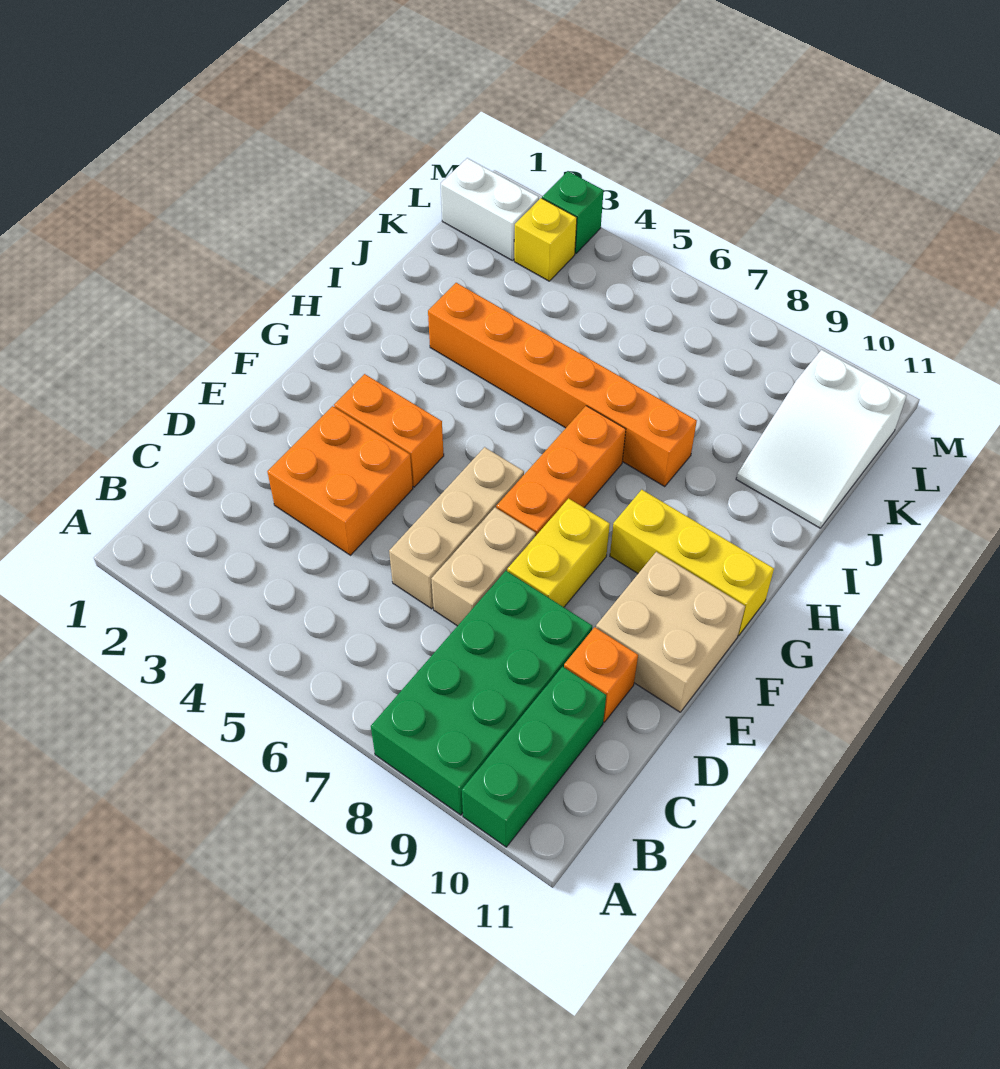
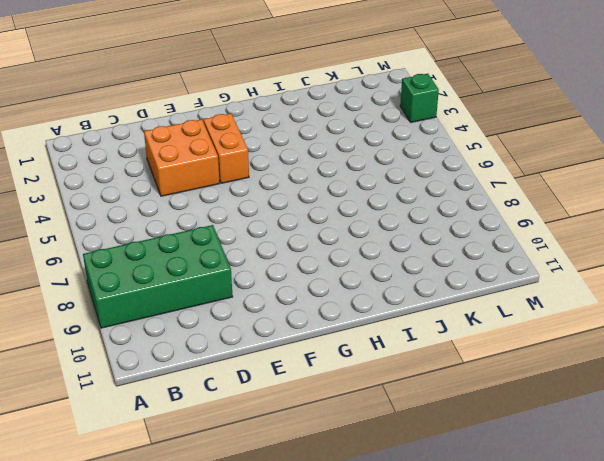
none -> green brick A10:C10 level 1
none -> tan brick D6:F6 level 1
none -> tan brick D7:E7 level 1

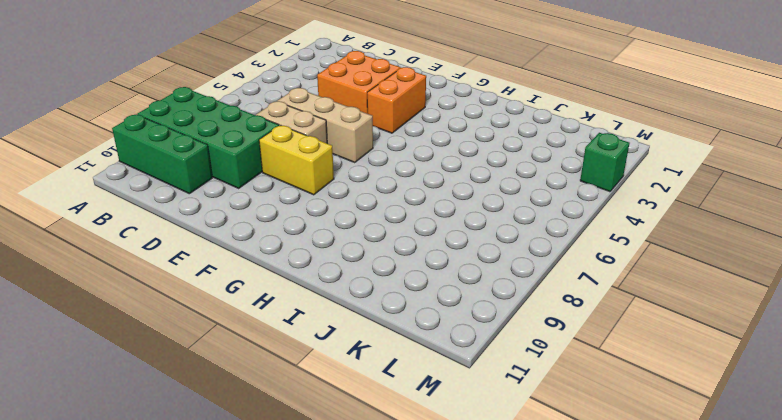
none -> orange brick D10 level 1
none -> tan brick E10:F11 level 1
none -> orange brick F7:H7 level 1

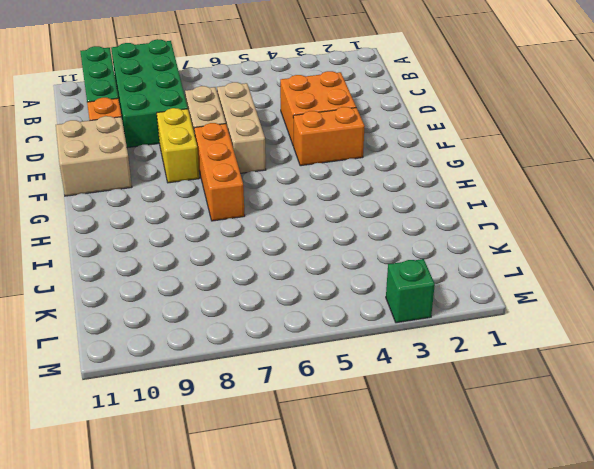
none -> yellow brick G9:G11 level 1
none -> orange brick I3:I8 level 1
none -> white slope J10:L11 level 1 top L

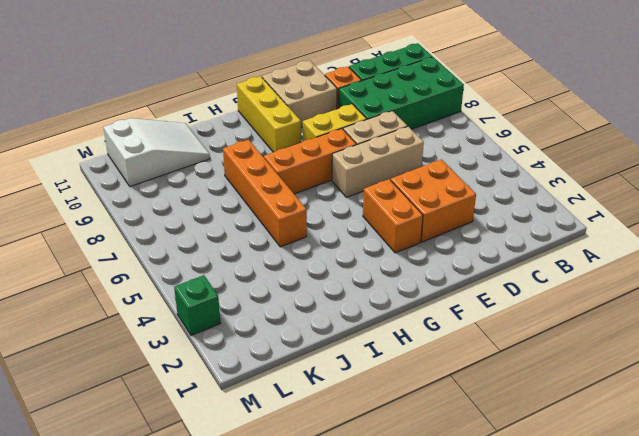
orange brick I5:I8 level 1 -> orange brick I3:I8 level 1
none -> white brick L1:L2 level 1
none -> yellow brick L3 level 1

